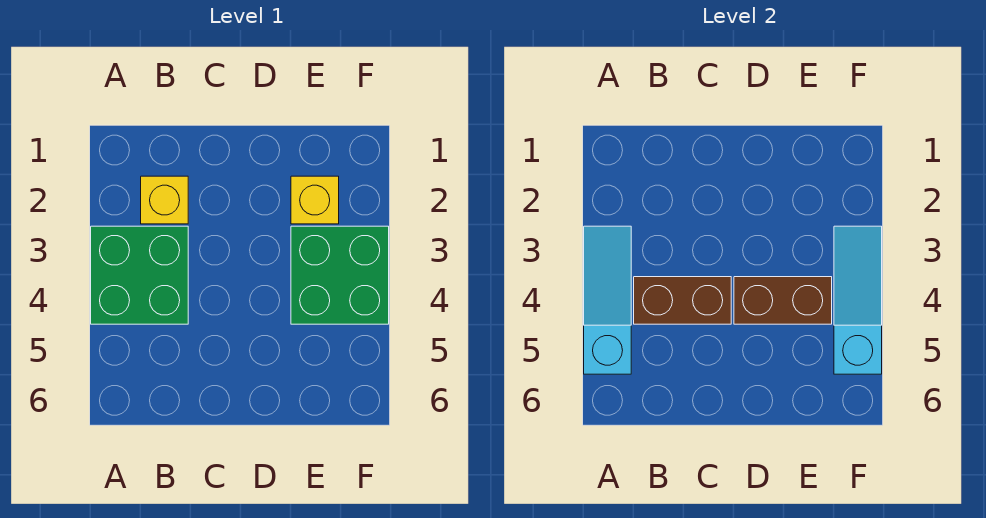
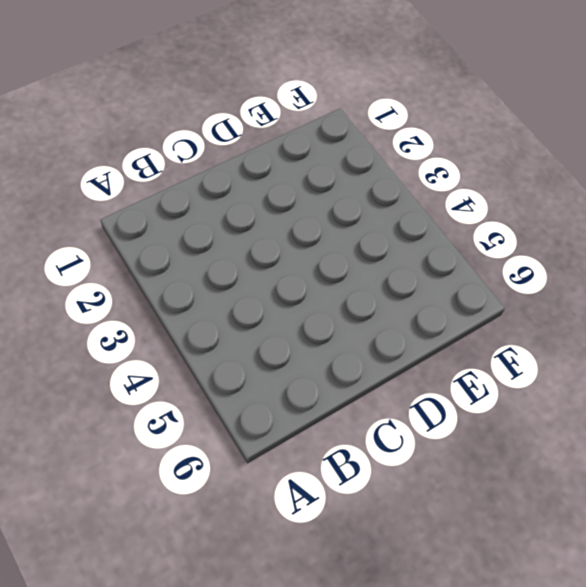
none -> green brick A3:B4 level 1
none -> yellow brick B2 level 1

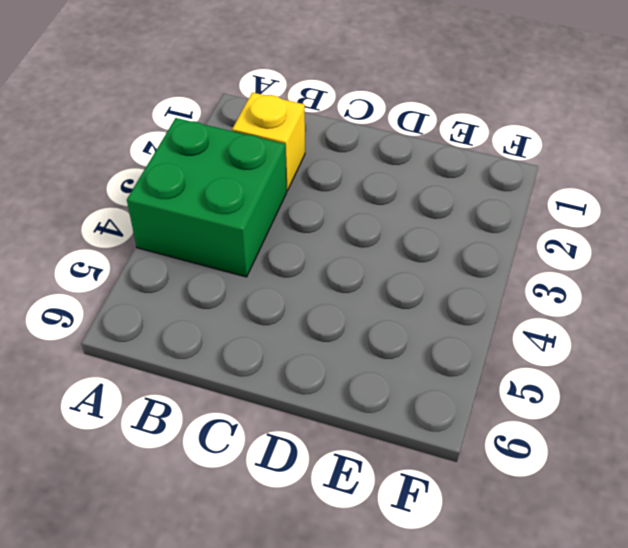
none -> yellow brick E2 level 1
none -> green brick E3:F4 level 1

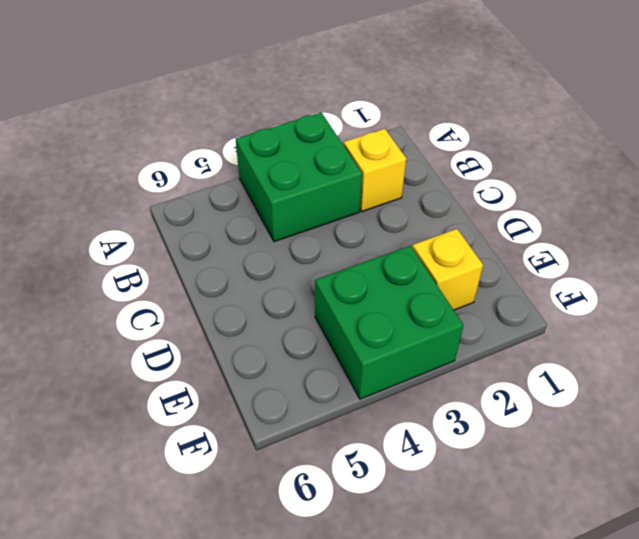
none -> cyan slope A3:A5 level 2 top 5
none -> brown brick B4:C4 level 2

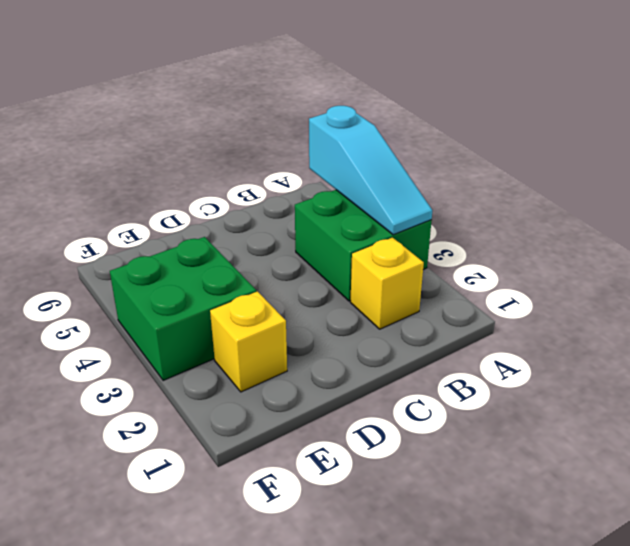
none -> brown brick B4:C4 level 2
none -> brown brick D4:E4 level 2

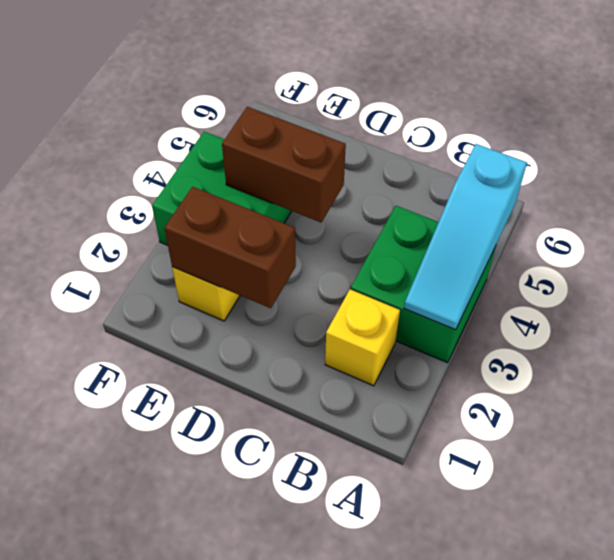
brown brick D2:E2 level 2 -> brown brick B4:C4 level 2
none -> cyan slope F3:F5 level 2 top 5

